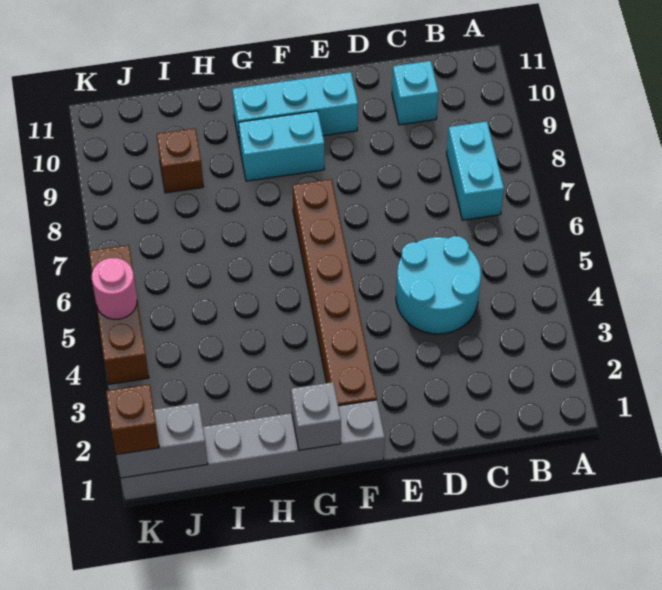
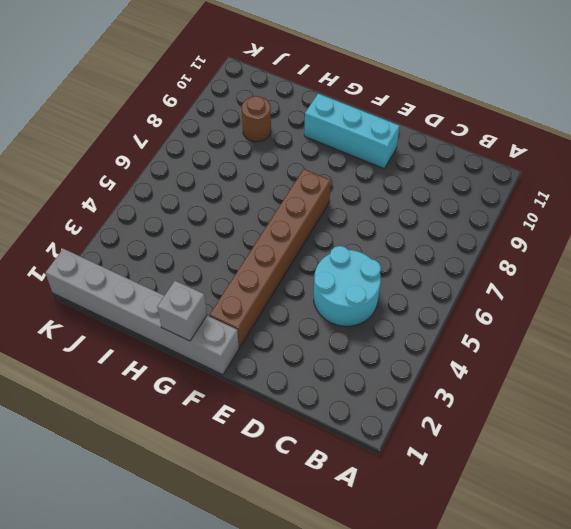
brown round brick I9 level 1 -> brown brick I9 level 1
none -> cyan brick B7:B8 level 1
none -> cyan brick C10 level 1
none -> cyan brick F9:G9 level 1

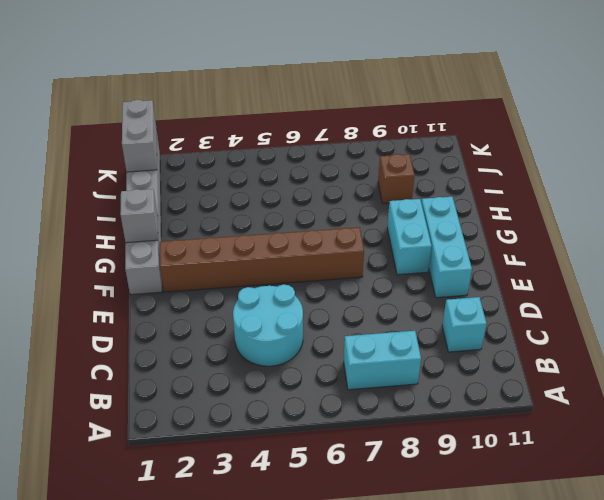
none -> brown brick K4:K6 level 1
none -> pink round brick K5 level 2
none -> brown brick K1 level 3

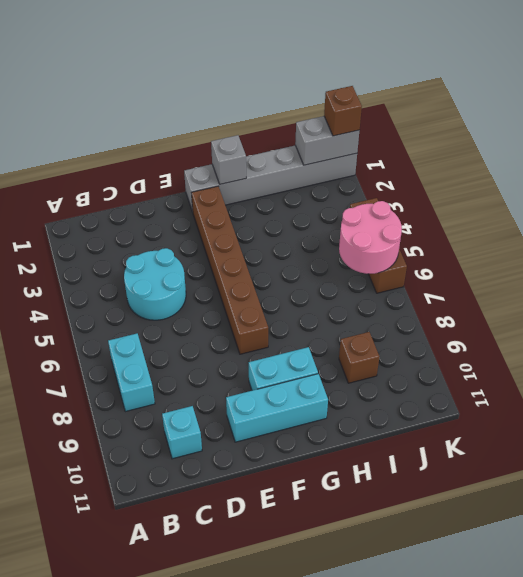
pink round brick J5:K6 level 2 -> pink round brick K5 level 2

